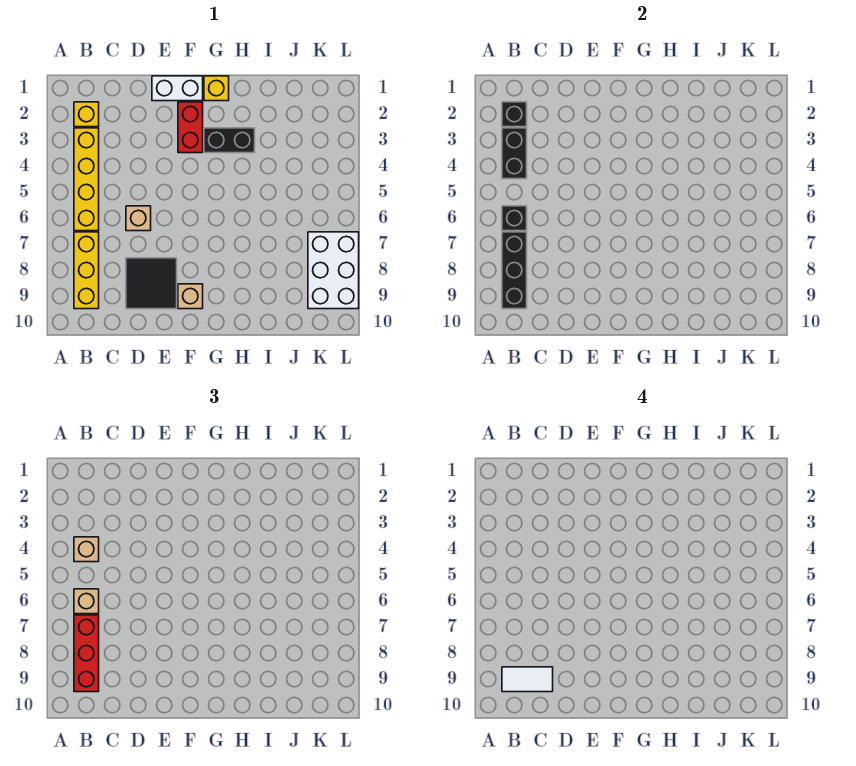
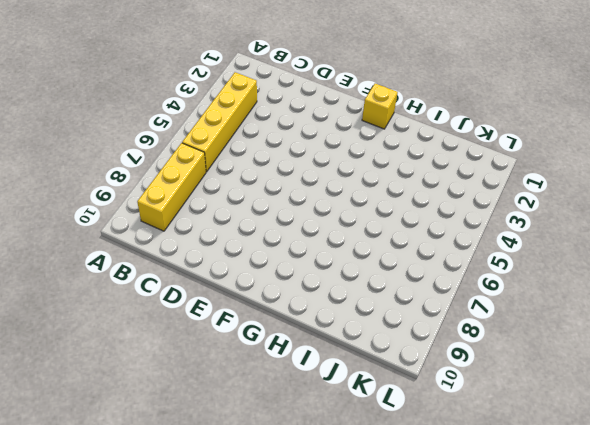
none -> yellow brick B2 level 1
none -> tan brick D6 level 1
none -> black tile D8:E9 level 1

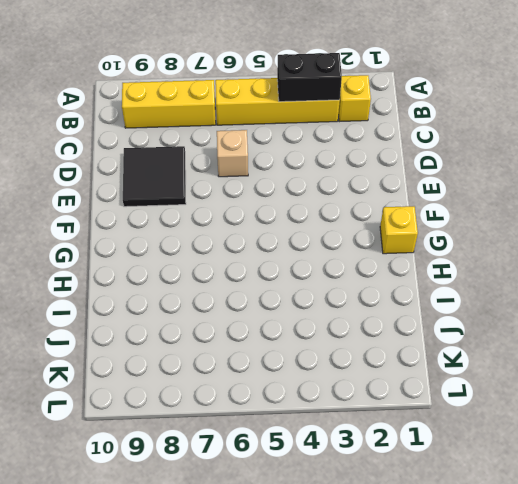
none -> white brick E1:F1 level 1
none -> red brick F2:F3 level 1
none -> tan brick F9 level 1

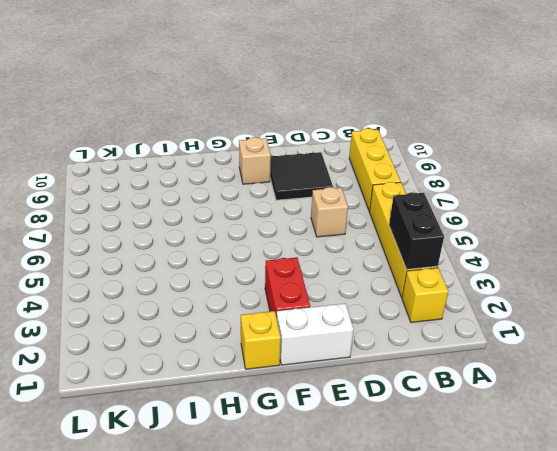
none -> black brick G3:H3 level 1
none -> white brick K7:L9 level 1
none -> black brick B2 level 2

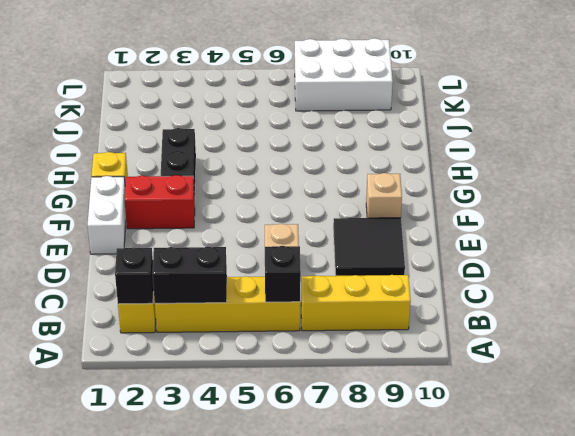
none -> black brick B7:B9 level 2
none -> tan brick B4 level 3
none -> tan brick B6 level 3

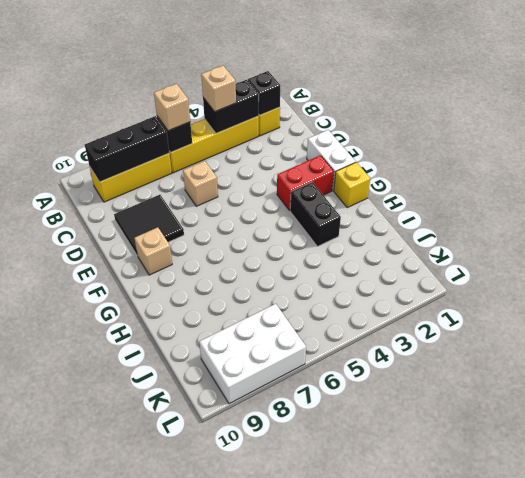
none -> red brick B7:B9 level 3
none -> white tile B9:C9 level 4

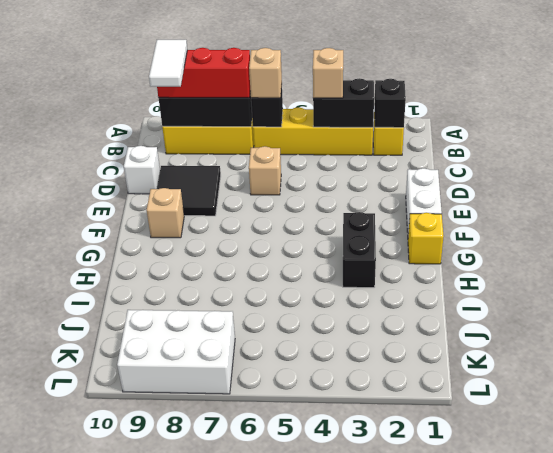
white brick D10 level 1 -> none
none -> red brick F2:F3 level 1

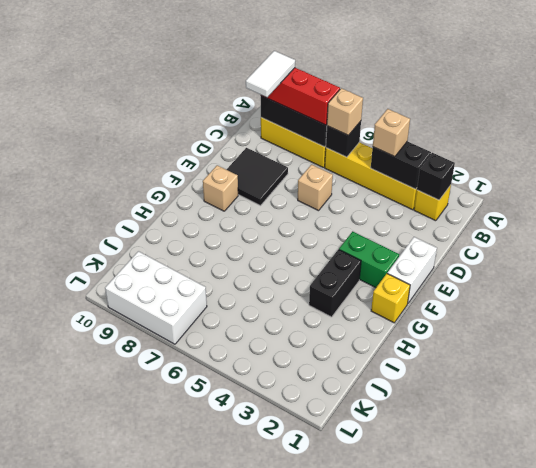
green brick F2:F3 level 1 -> red brick F2:F3 level 1

